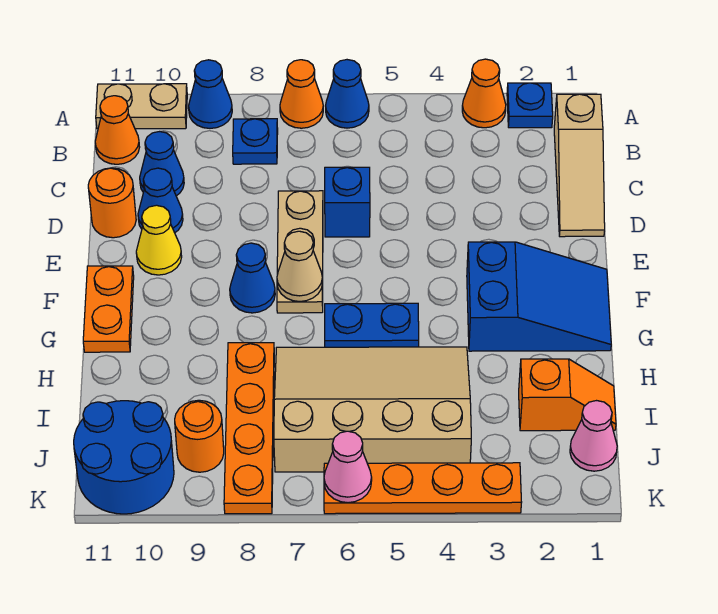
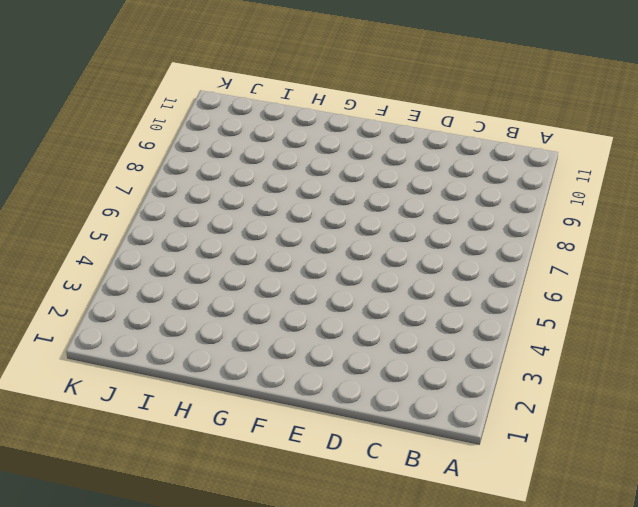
none -> blue plate A2 level 1
none -> orange cone A3 level 1
none -> blue cone A6 level 1

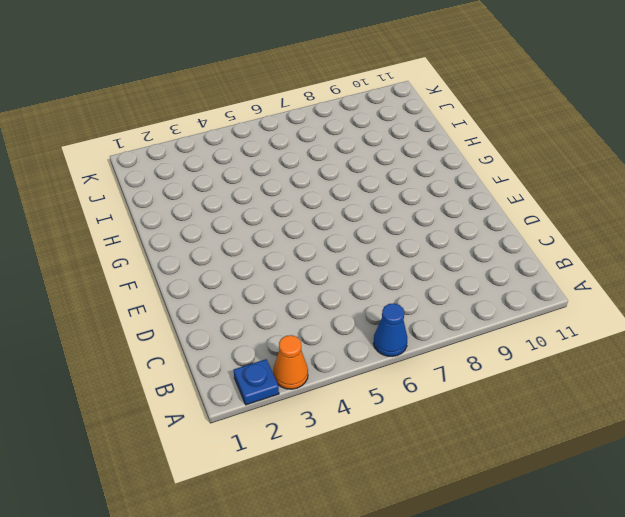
none -> orange cone A7 level 1
none -> blue cone A9 level 1
none -> tan plate A10:A11 level 1

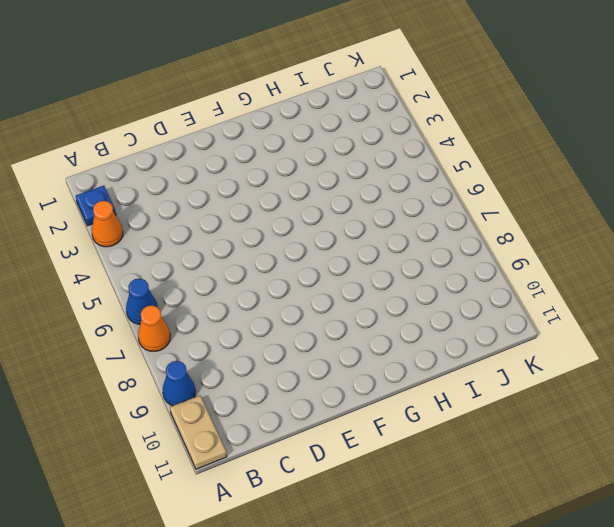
none -> tan slope B1:D1 level 1 top B
none -> blue plate B8 level 1
none -> orange cone B11 level 1

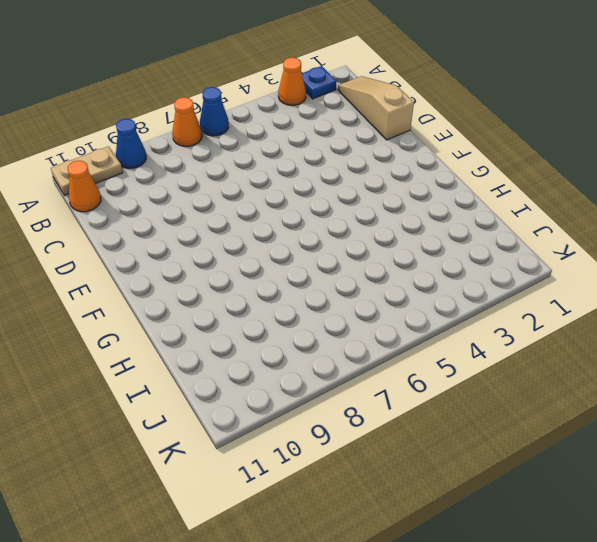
tan slope B1:D1 level 1 top D -> tan slope B1:D1 level 1 top B
none -> blue plate B8 level 1
none -> blue cone C10 level 1
none -> blue brick D6 level 1

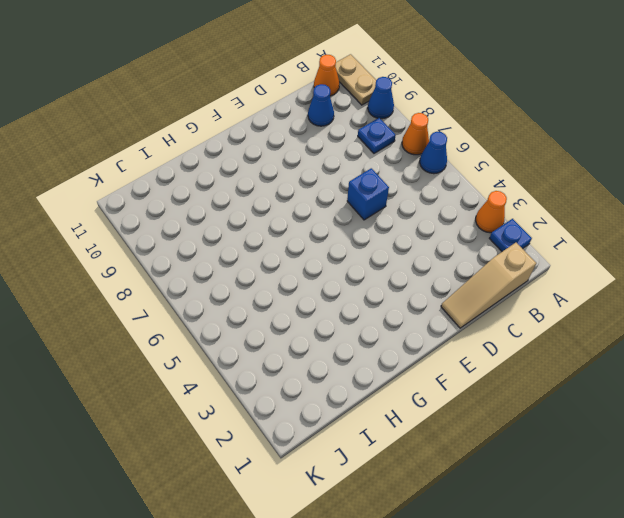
none -> tan plate D7:F7 level 1
none -> blue cone D10 level 1
none -> orange round brick D11 level 1

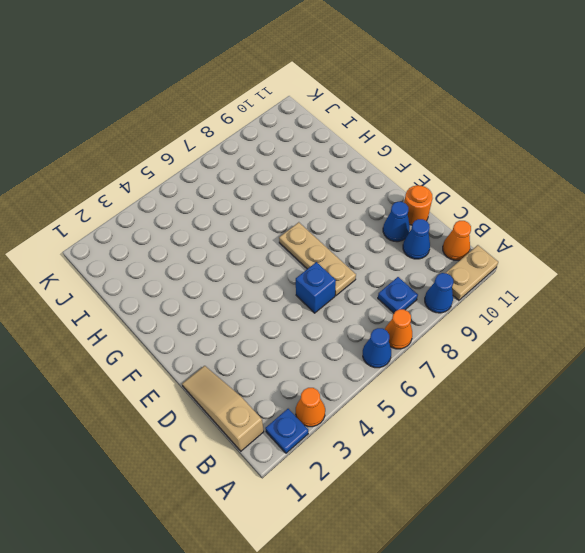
none -> yellow cone E10 level 1
none -> blue slope F1:G3 level 1 top 3
none -> blue cone F8 level 1

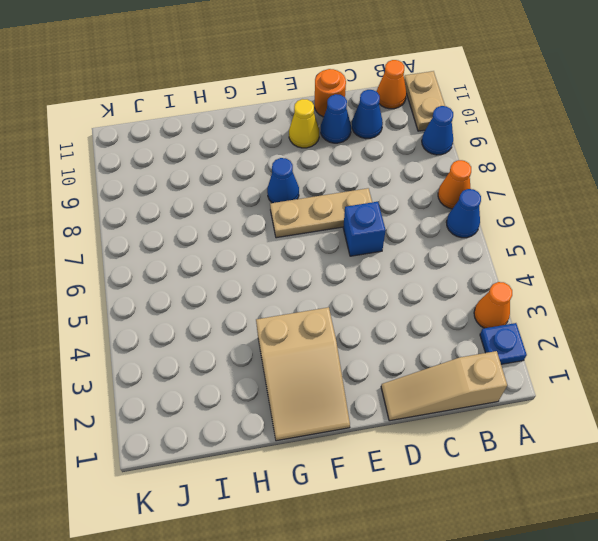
tan slope F1:G3 level 1 top 3 -> blue slope F1:G3 level 1 top 3
none -> blue plate B8 level 1
none -> orange plate F11:G11 level 1
none -> blue plate G5:G6 level 1

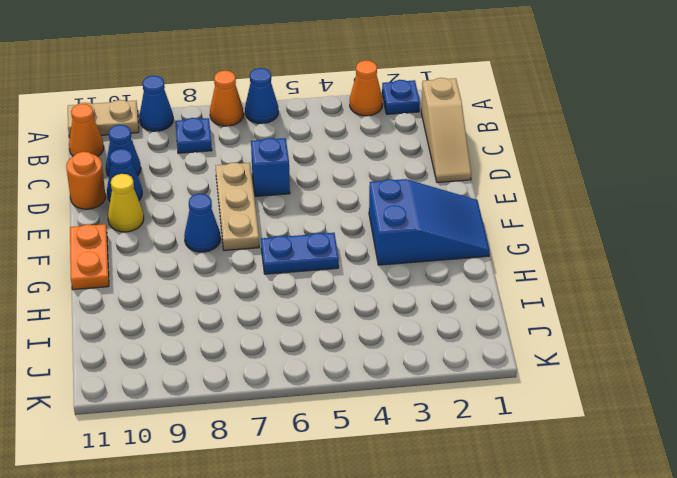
none -> tan slope H4:J7 level 1 top J
none -> orange plate H8:K8 level 1
none -> orange slope I1:I2 level 1 top 2

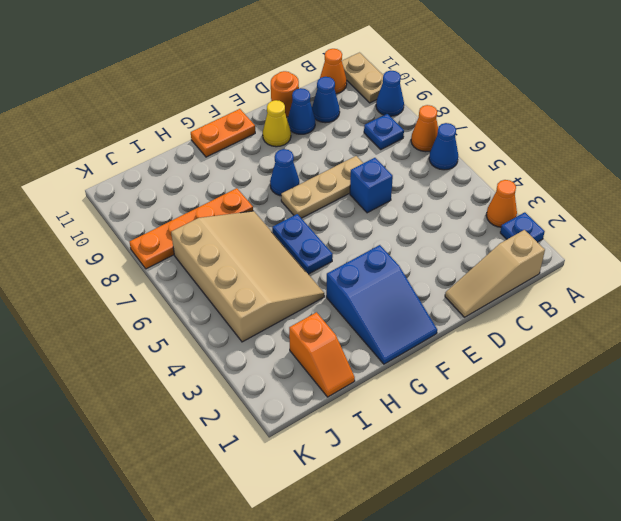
none -> pink cone J1 level 1
none -> orange round brick J9 level 1
none -> blue round brick J10:K11 level 1

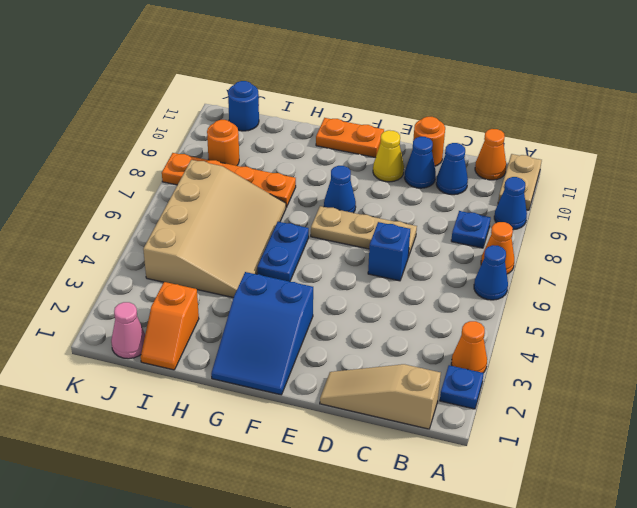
blue round brick J11 level 1 -> blue round brick J10:K11 level 1
none -> orange plate K3:K6 level 1
none -> tan cone F7 level 2
none -> pink cone K6 level 2

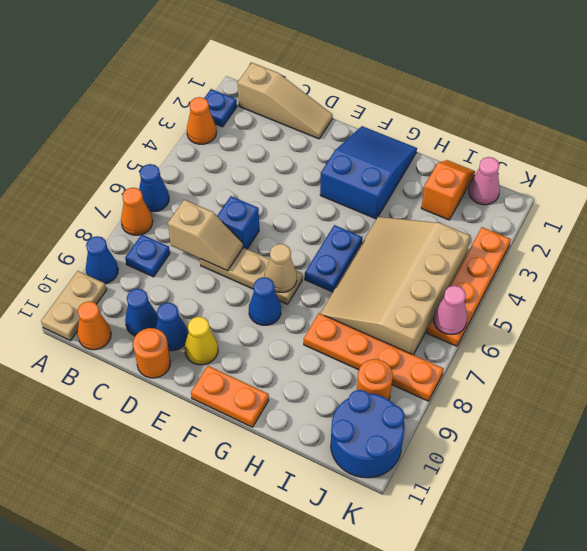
tan slope C7:D7 level 2 top C -> none

